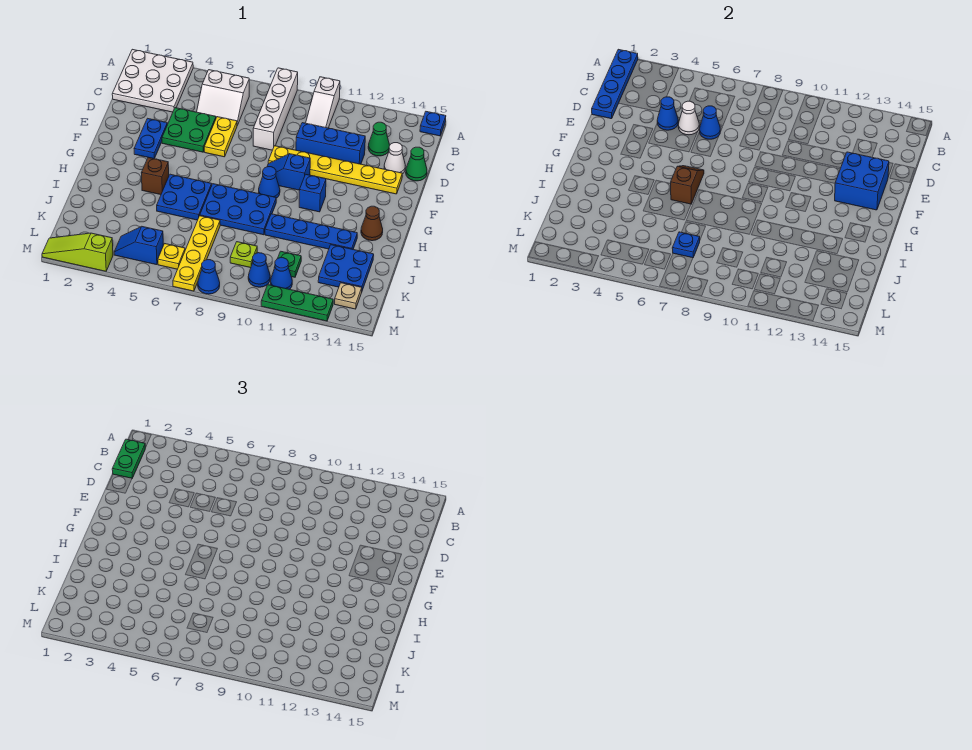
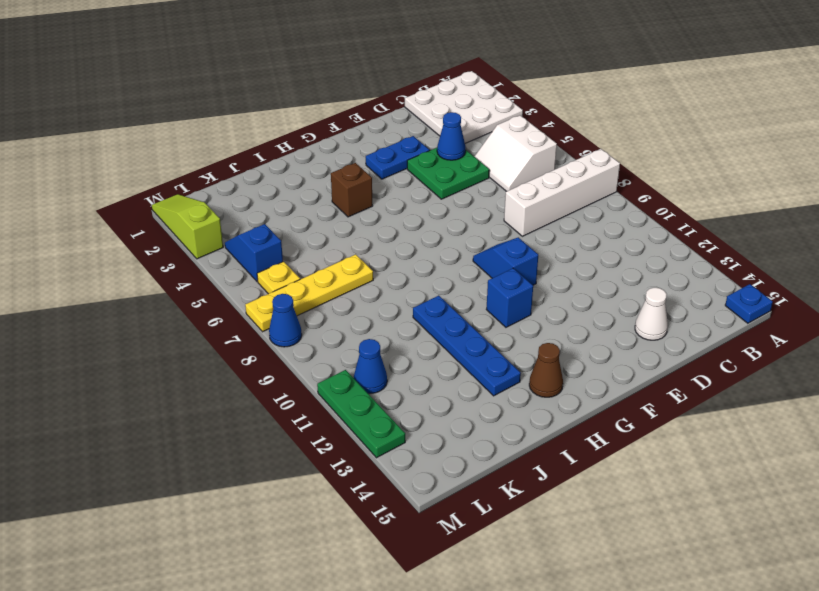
none -> white slope A10:C10 level 1 top A
none -> green cone C13 level 1
none -> yellow plate D6:E6 level 1
none -> blue brick D10:D12 level 1

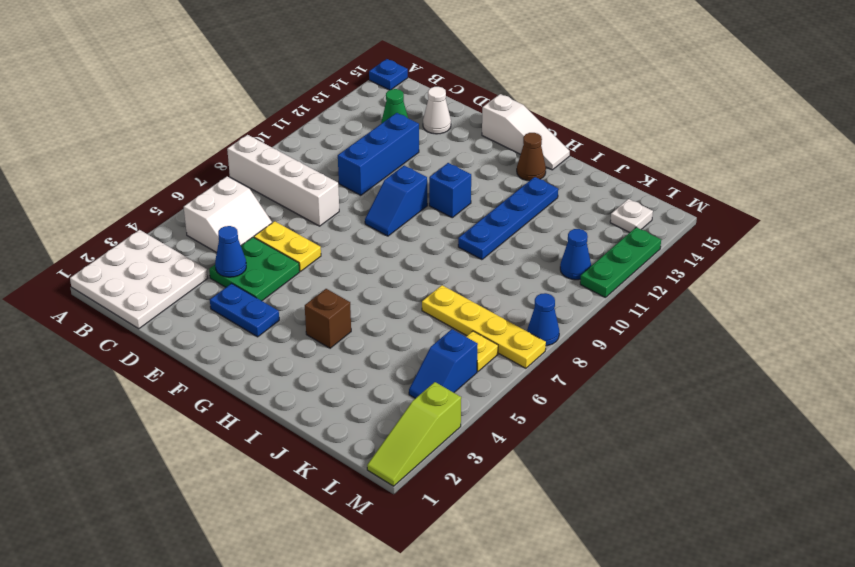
white slope F15:H15 level 1 top F -> white slope A10:C10 level 1 top A
white plate L14 level 1 -> tan plate L14 level 1
none -> green cone D15 level 1
none -> yellow plate E9:E14 level 1
none -> blue cone G9 level 1
none -> blue plate H5:I6 level 1

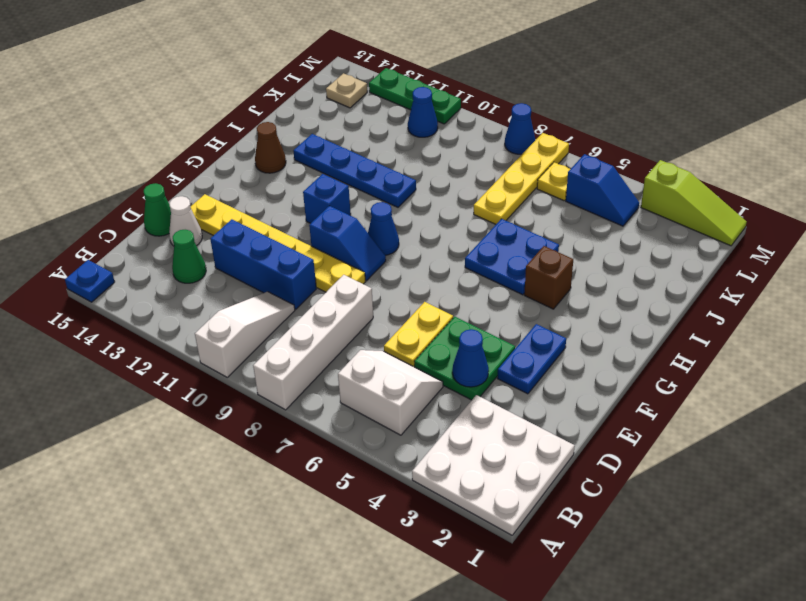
none -> blue plate H7:I9 level 1
none -> blue plate J13:K14 level 1
none -> lime plate K9 level 1
none -> green plate K11 level 1

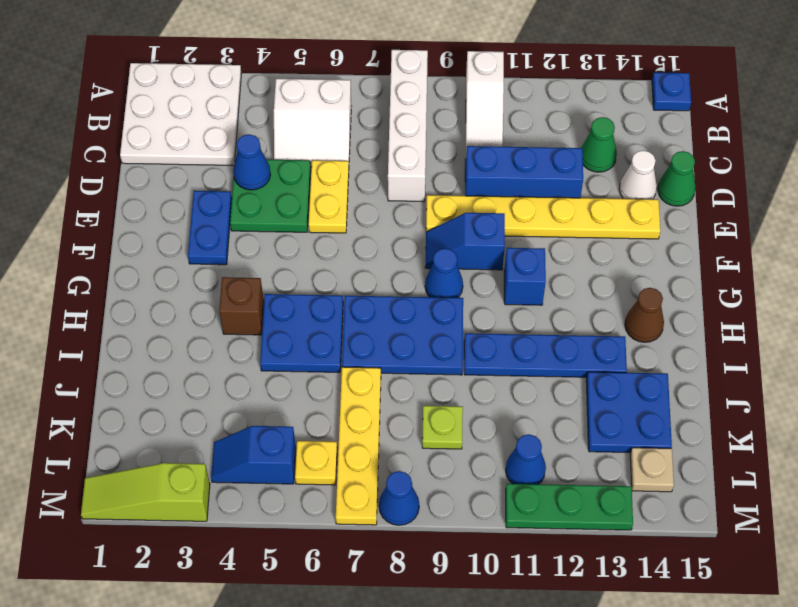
none -> green plate K11 level 1
none -> blue cone L10 level 1
none -> blue plate A1:D1 level 2
none -> white cone D5 level 2

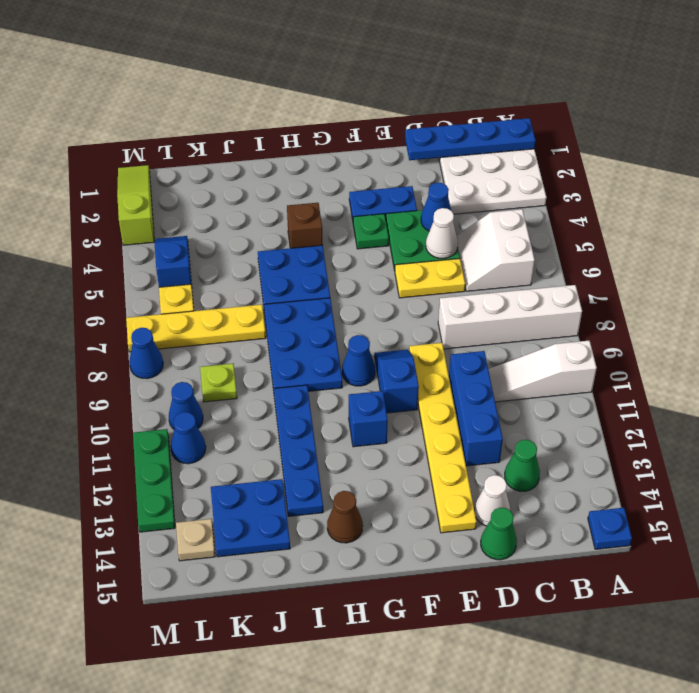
green plate F4 level 1 -> green plate K11 level 1
none -> blue cone D6 level 2
none -> blue brick E13:F14 level 2
none -> brown slope G6:H6 level 2 top H
none -> blue plate K7 level 2

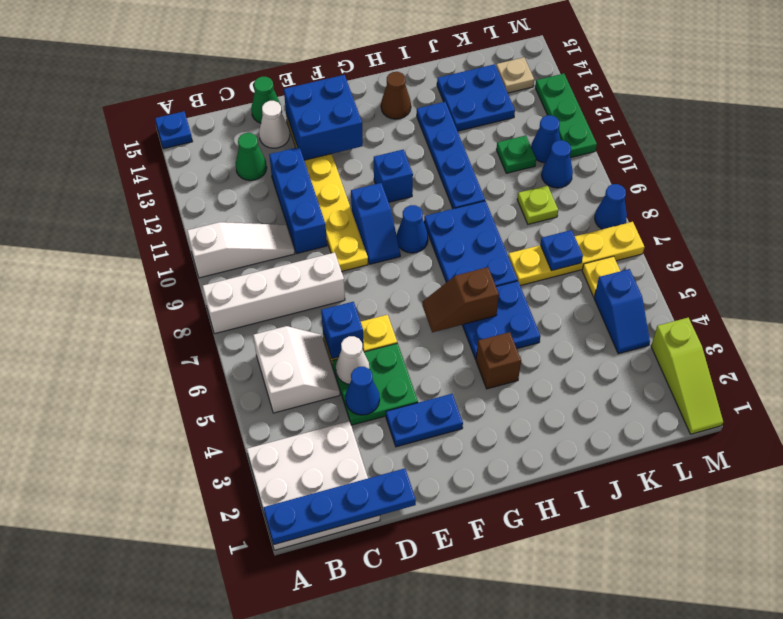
blue brick D6 level 2 -> blue cone D6 level 2
none -> green plate B1:C1 level 3

